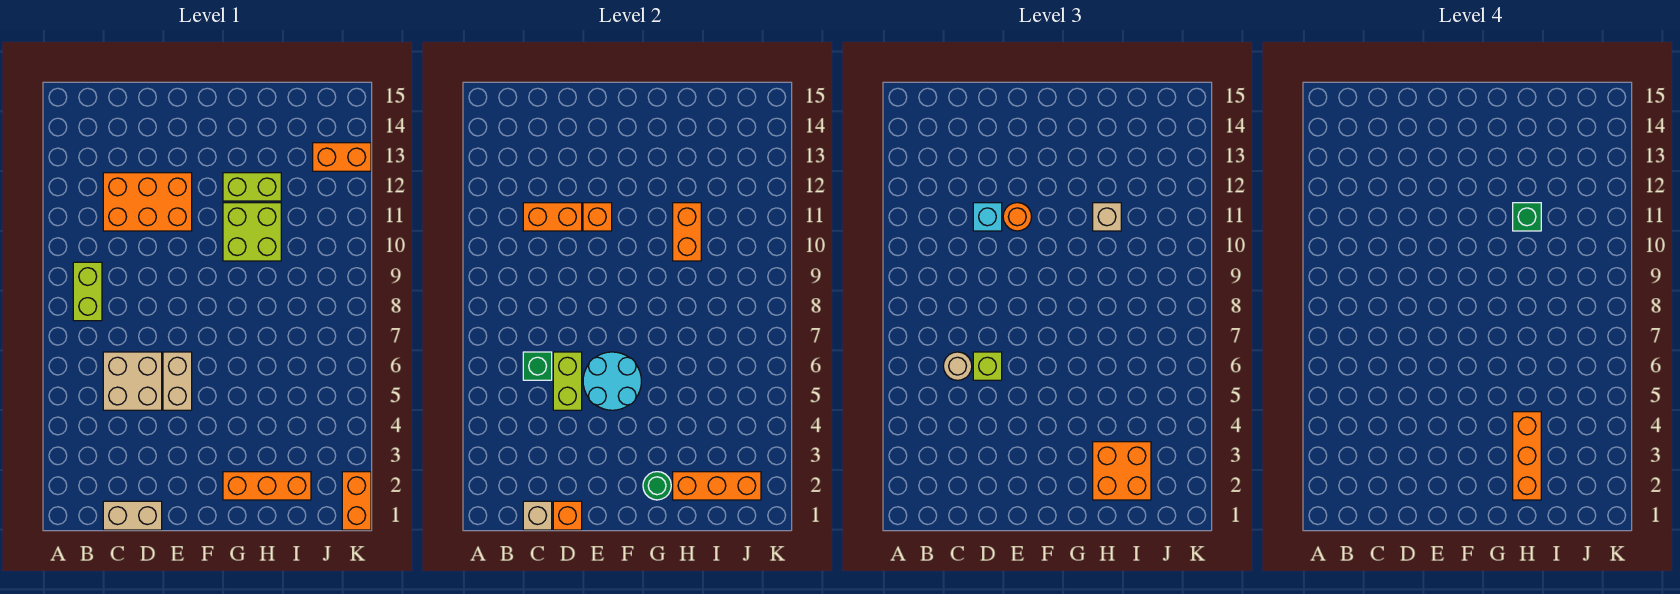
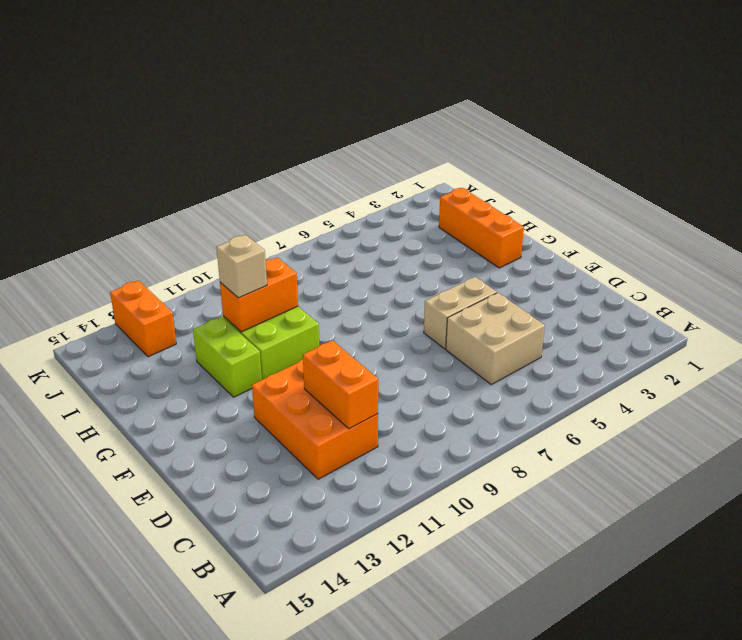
none -> lime brick B8:B9 level 1
none -> tan brick C1:D1 level 1
none -> orange brick K1:K2 level 1

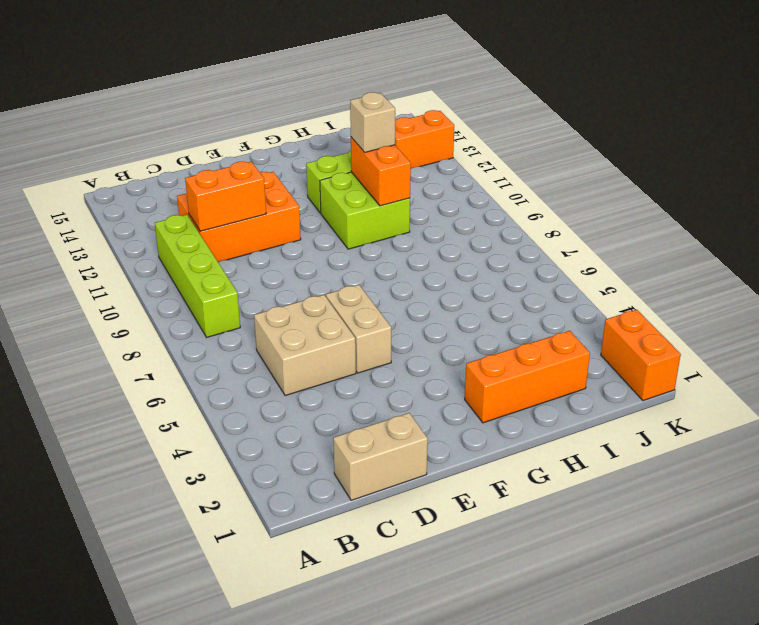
lime brick B8:B11 level 1 -> lime brick B8:B9 level 1
none -> tan brick C1 level 2
none -> green brick C6 level 2
none -> orange brick D1 level 2

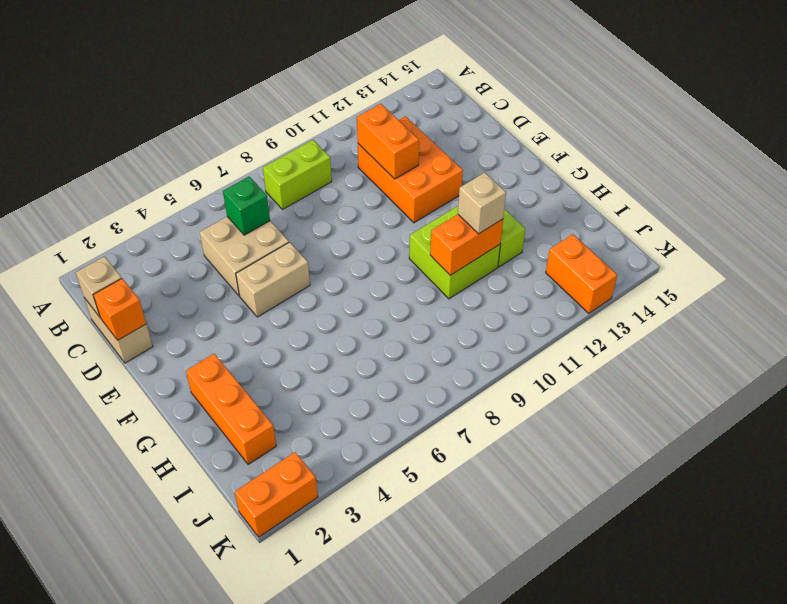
none -> lime brick D5:D6 level 2
none -> cyan round brick E5:F6 level 2
none -> orange brick E11 level 2

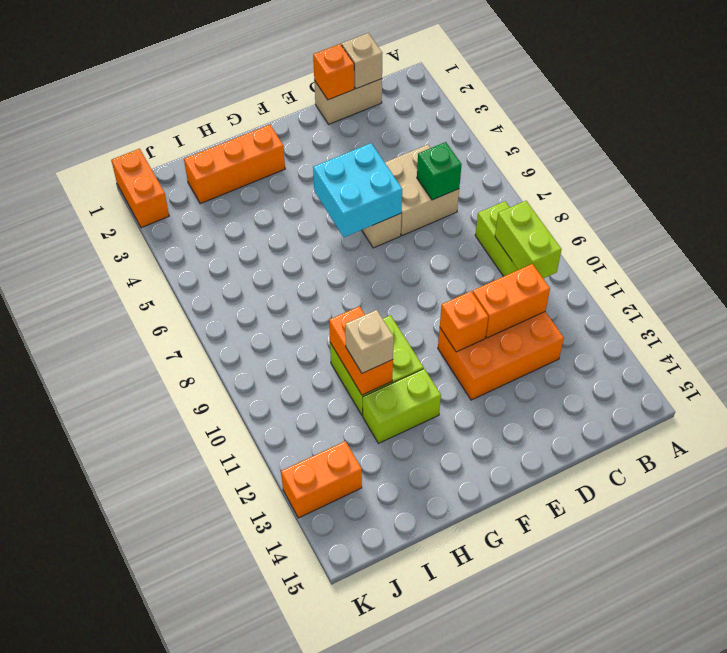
lime brick B9:B10 level 2 -> lime brick D5:D6 level 2
cyan brick E5:F6 level 2 -> cyan round brick E5:F6 level 2
none -> green round brick G2 level 2
none -> orange brick H2:J2 level 2
none -> tan round brick C6 level 3

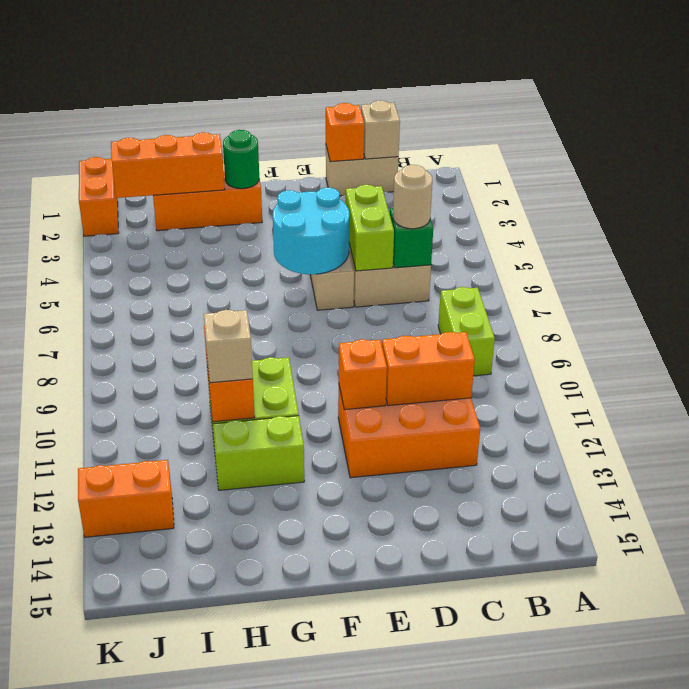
none -> lime brick D6 level 3
none -> cyan brick D11 level 3
none -> orange round brick E11 level 3

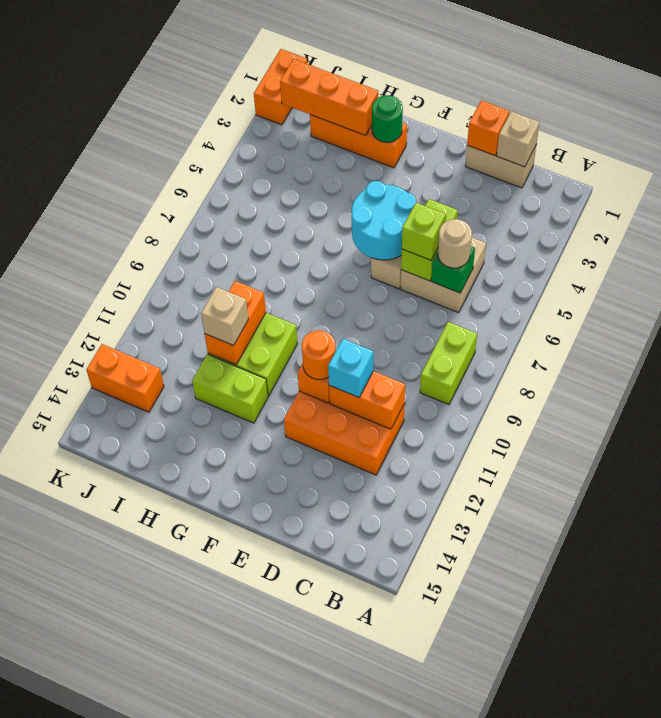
none -> orange brick H2:I3 level 3
none -> orange brick H2:H4 level 4
none -> green brick H11 level 4

